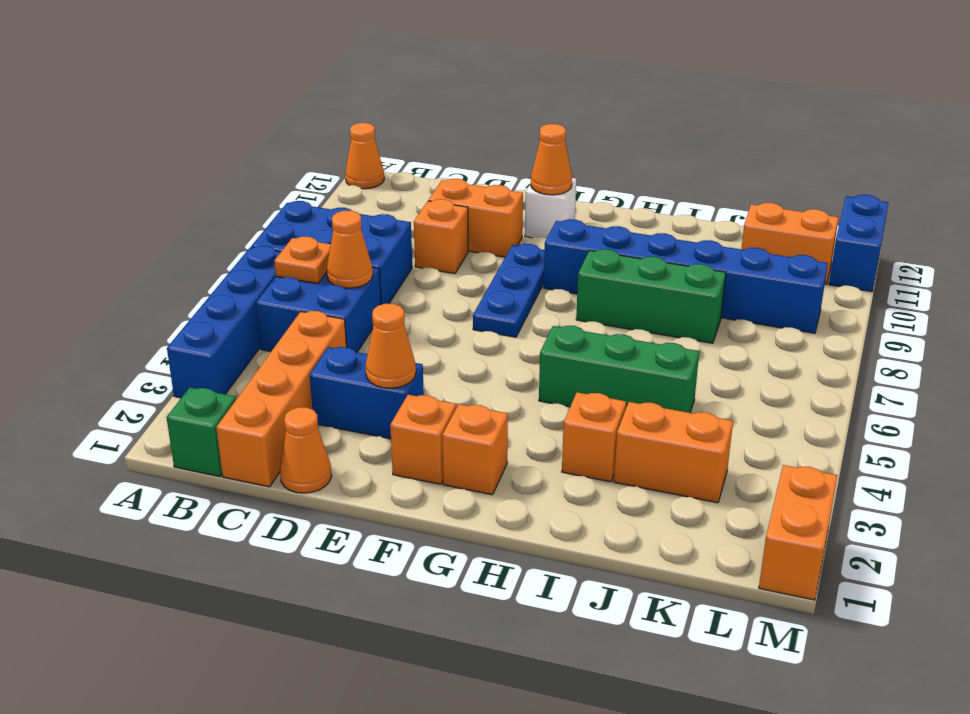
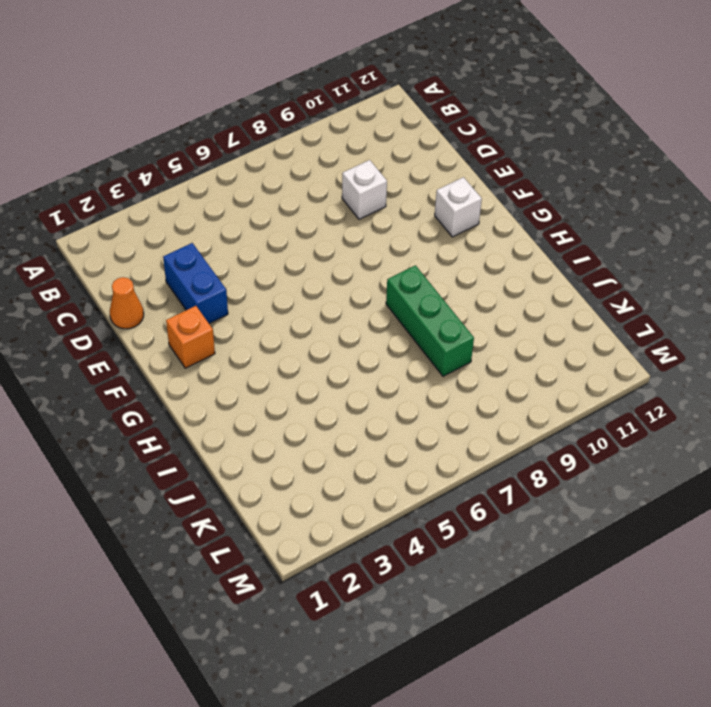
white brick D9 level 1 -> orange brick D9 level 1
none -> blue brick A3:A6 level 1
none -> blue brick A7:C8 level 1
none -> orange cone A12 level 1

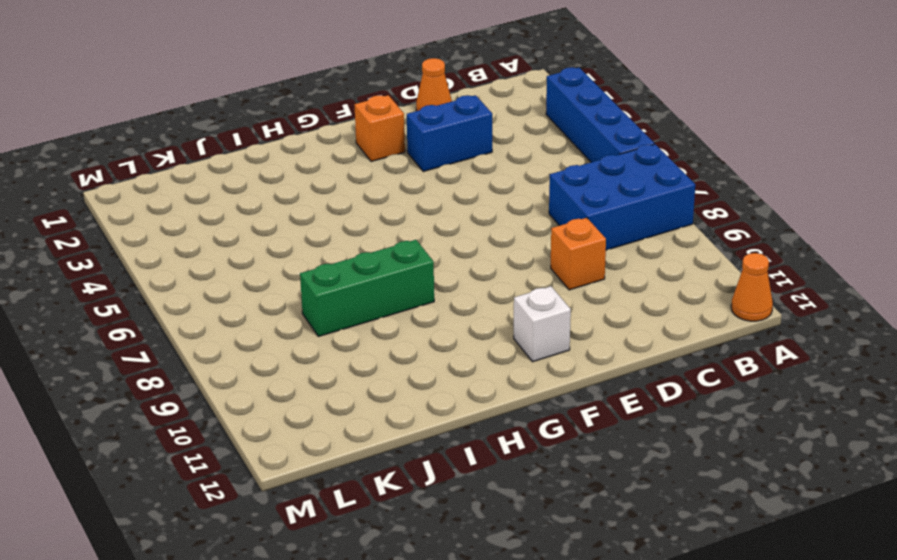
none -> green brick B1 level 1
none -> blue brick B5:C6 level 1
none -> orange brick C1:C4 level 1

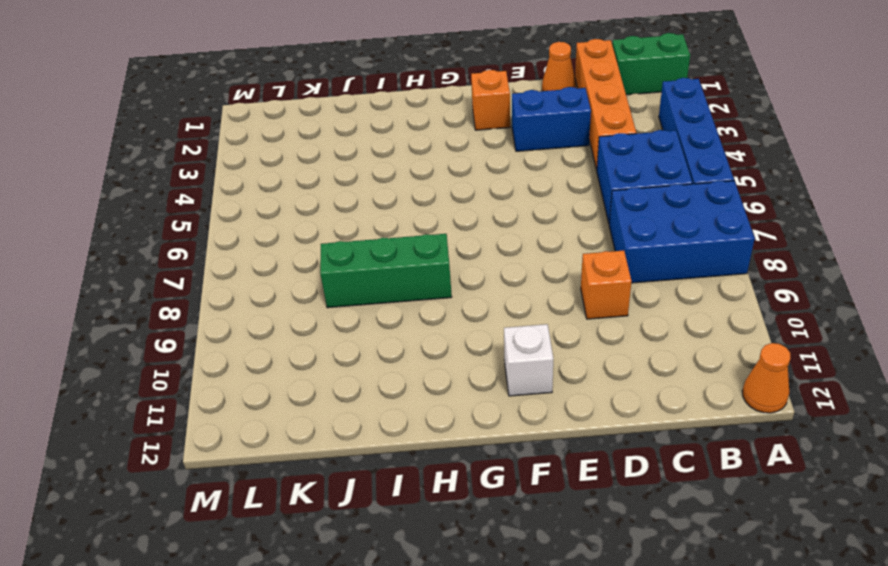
green brick A1:B1 level 1 -> green brick B1 level 1
none -> orange brick D10:E10 level 1
none -> blue plate F7:F9 level 1
none -> orange brick G2 level 1

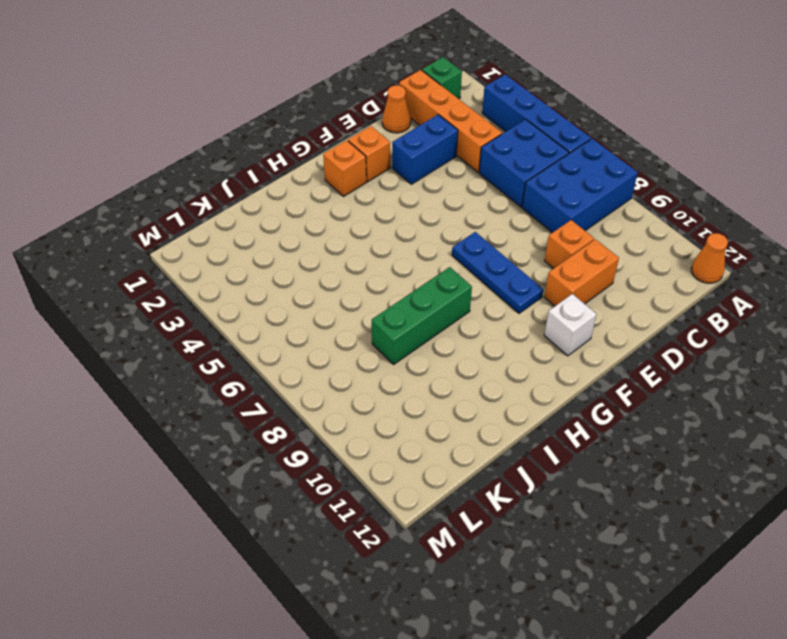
none -> blue brick G9:L9 level 1
none -> green brick H5:J5 level 1
none -> orange brick I3 level 1

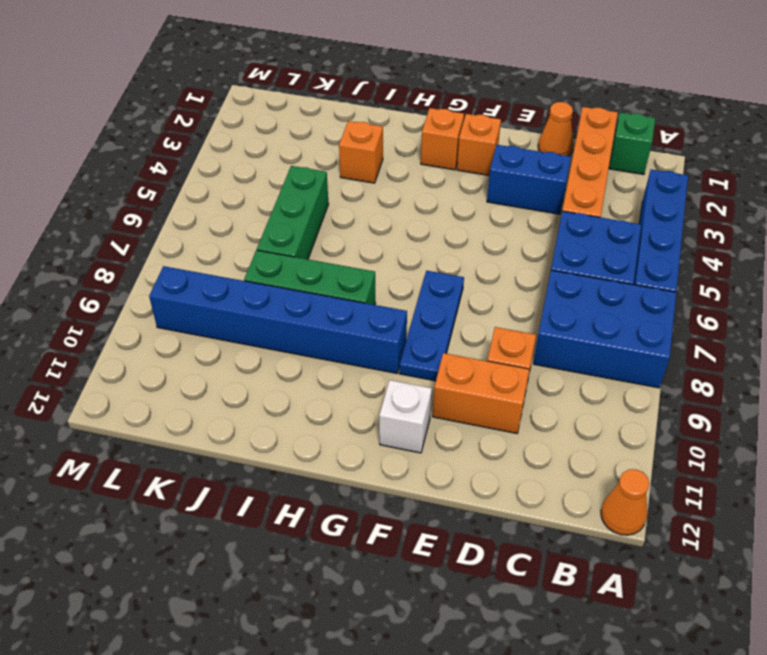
green brick J5:J7 level 1 -> green brick H5:J5 level 1
none -> orange brick J3:K3 level 1
none -> orange brick K11:L11 level 1
none -> orange brick M1:M2 level 1

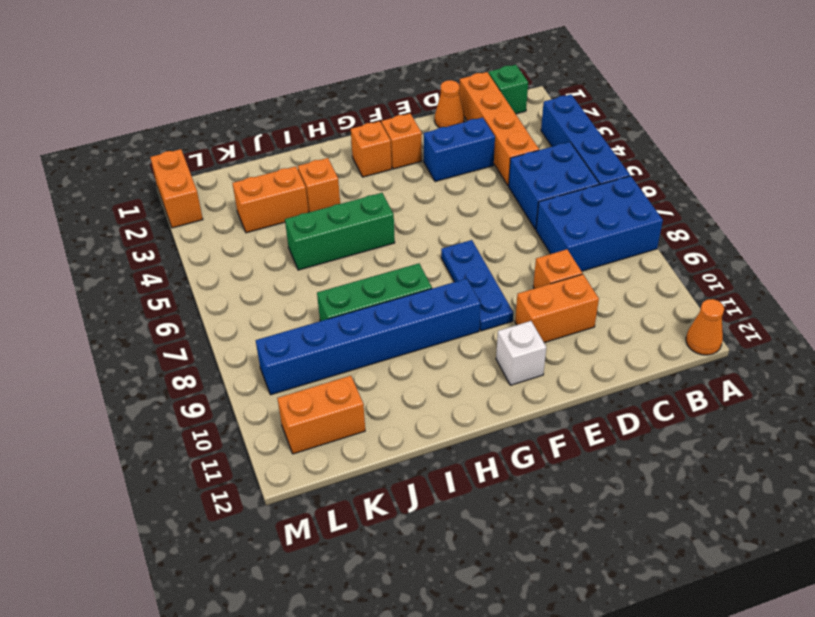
none -> blue brick M11:M12 level 1
none -> orange plate B6 level 2
none -> orange cone C6 level 2

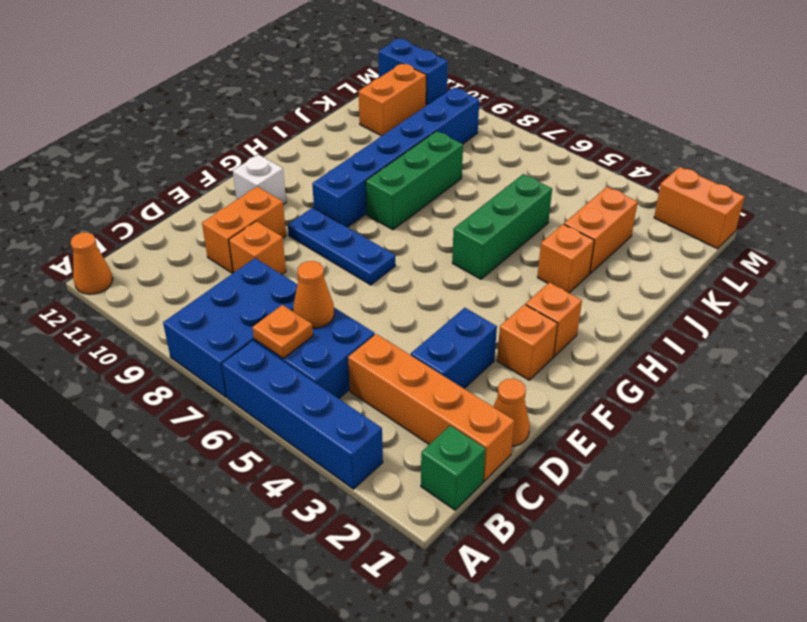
none -> orange cone E3 level 2
none -> orange cone F11 level 2

